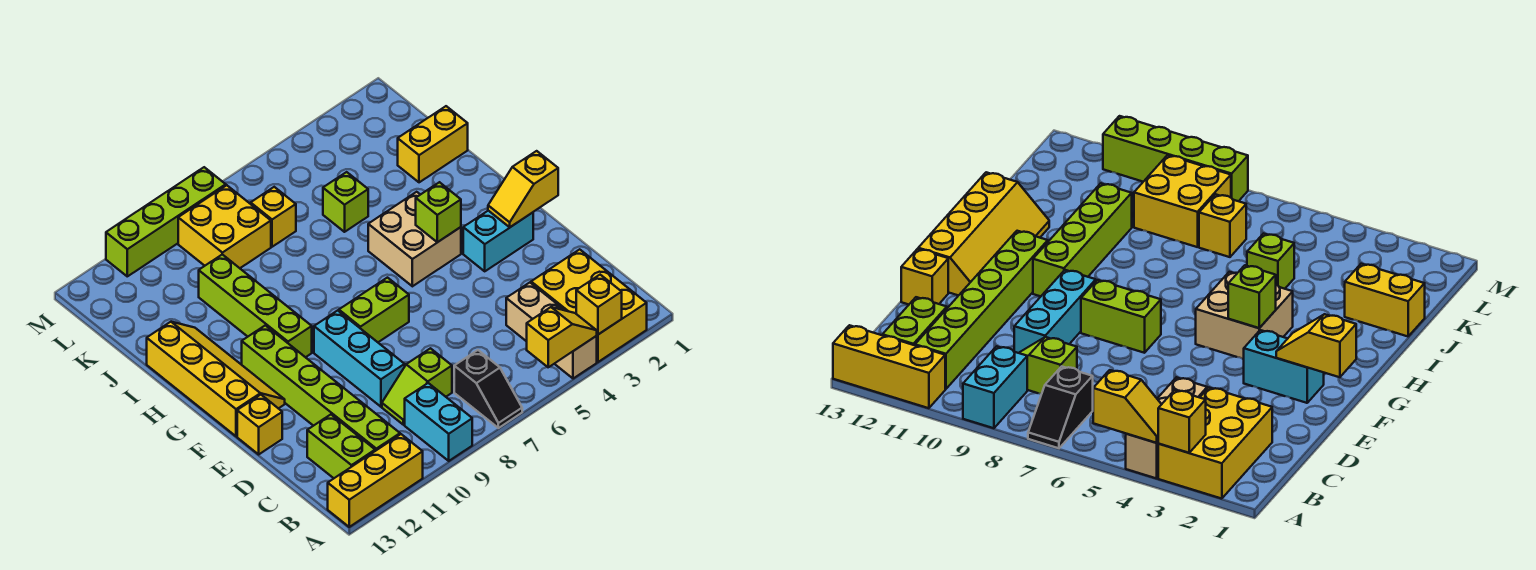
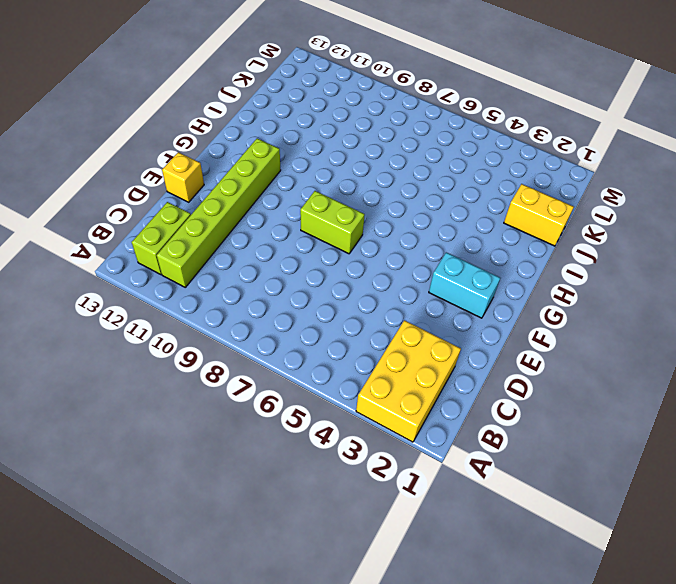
none -> tan brick A4:C4 level 1
none -> black slope A7:B7 level 1 top B
none -> cyan brick A9:B9 level 1

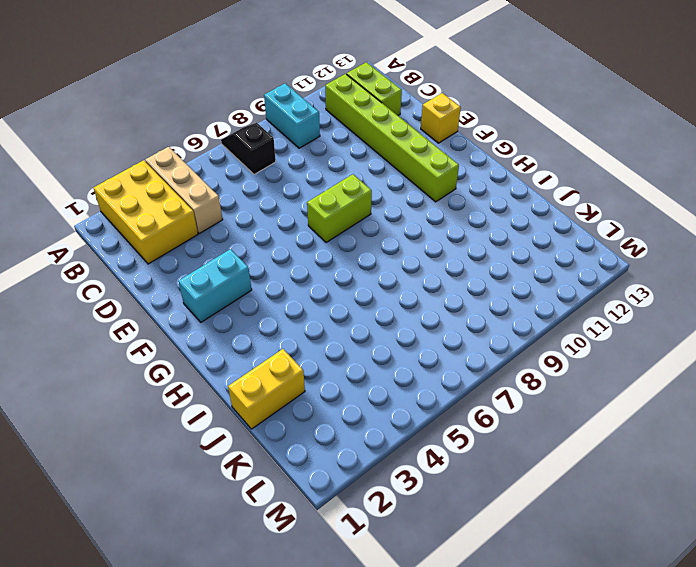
none -> yellow brick A11:A13 level 1
none -> lime slope C8:C9 level 1 top 8
none -> cyan brick D9:F9 level 1

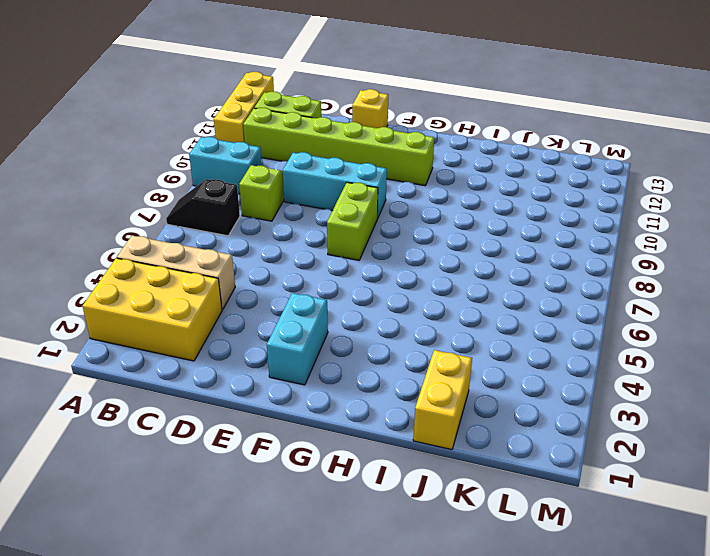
none -> yellow slope F12:I13 level 1 top 13
none -> tan brick G4:H5 level 1
none -> lime brick G10:J10 level 1

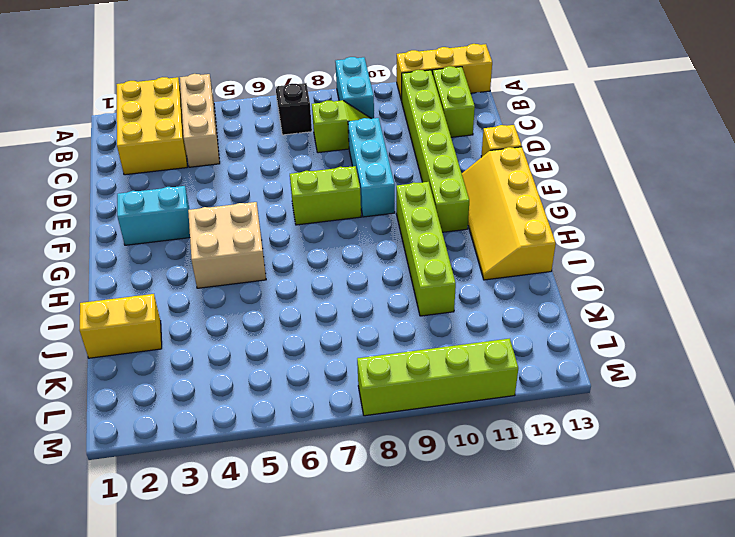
none -> lime brick J5 level 1
none -> yellow brick K7 level 1
none -> yellow brick K8:L9 level 1

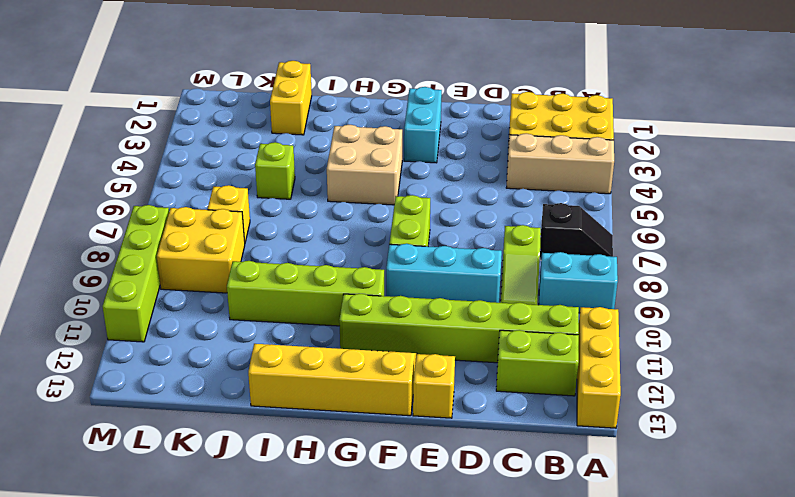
none -> yellow brick A3 level 2
none -> yellow slope A4:A5 level 2 top 5
none -> yellow slope F1:F2 level 2 top 1

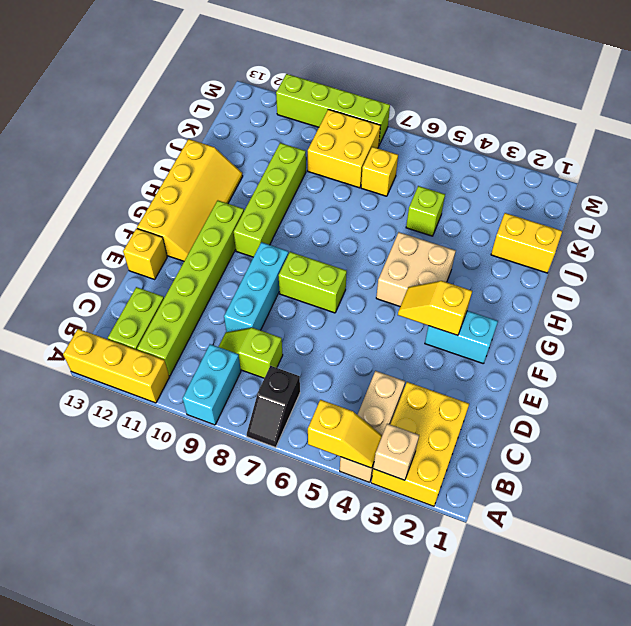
tan brick A3 level 2 -> yellow brick A3 level 2
yellow slope F3:F4 level 2 top 3 -> yellow slope F1:F2 level 2 top 1
none -> lime brick G4 level 2

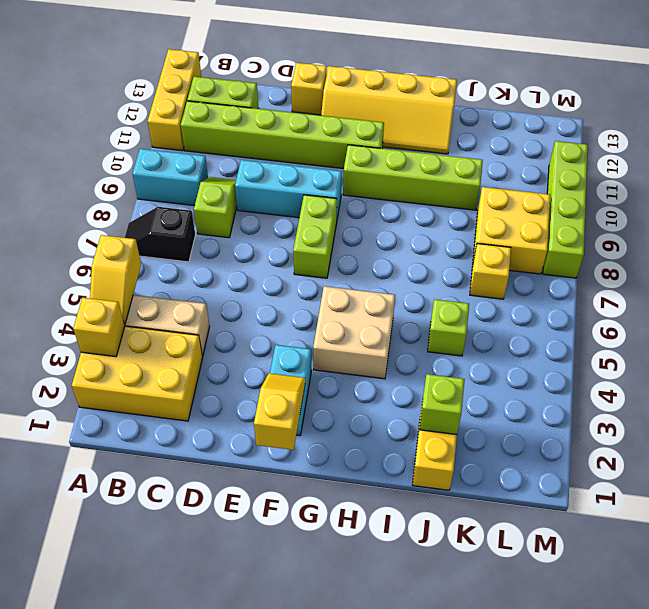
lime brick J2 level 2 -> lime brick G4 level 2

